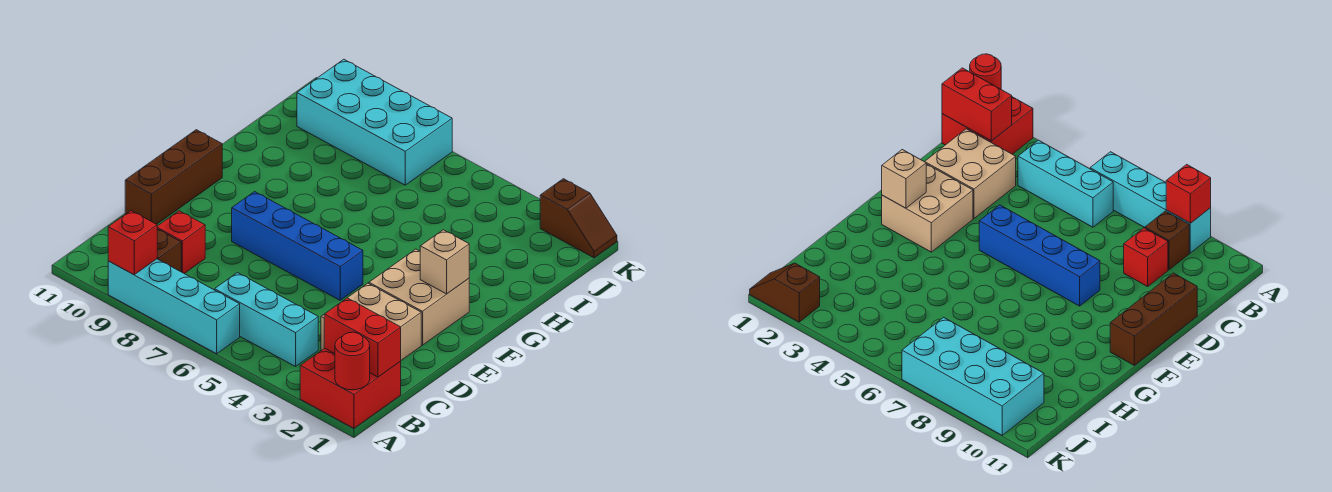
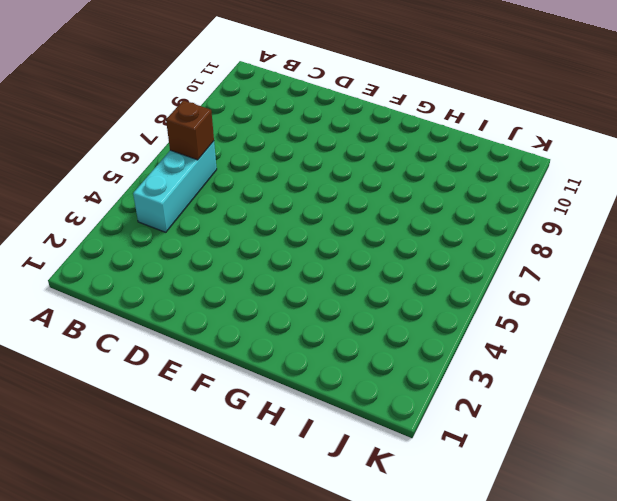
brown brick B6 level 2 -> brown brick B9 level 1
none -> red brick A1:B2 level 1
none -> cyan brick A6:A9 level 1
none -> tan brick C2:D3 level 1

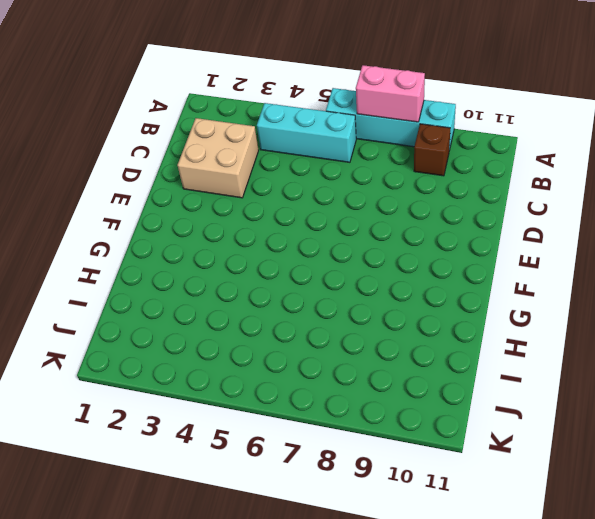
pink brick A7:A8 level 2 -> none
none -> red brick A1:B2 level 1
none -> red brick C9 level 1
none -> brown brick D11:F11 level 1

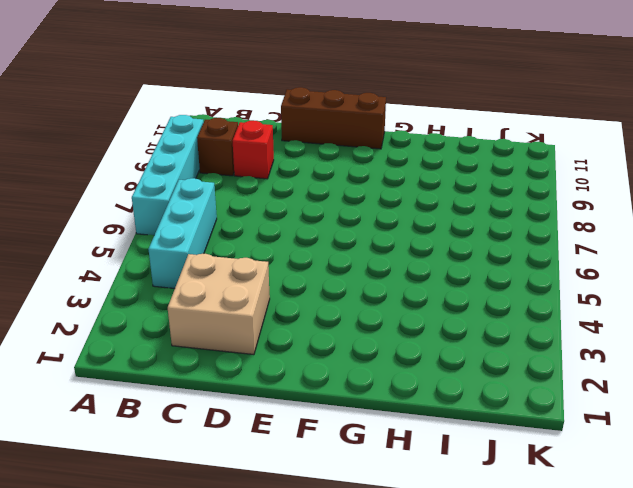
none -> red brick A1:B2 level 1
none -> tan brick E2:F3 level 1
none -> blue brick E5:E8 level 1

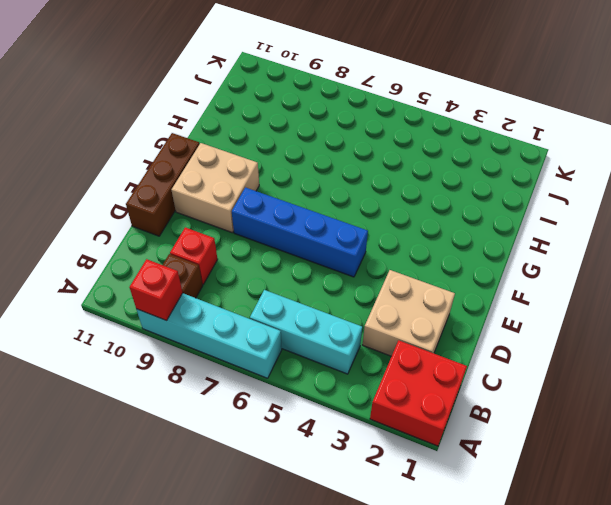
tan brick E9:F10 level 1 -> tan brick E2:F3 level 1
none -> cyan brick J7:K10 level 1
none -> brown slope K1:K2 level 1 top 2
none -> red round brick A1 level 2

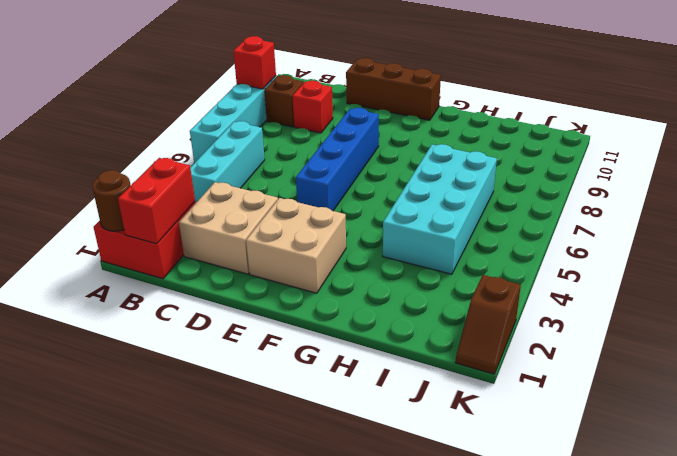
brown round brick A1 level 2 -> red round brick A1 level 2
cyan brick H4:I7 level 1 -> cyan brick J7:K10 level 1
none -> tan brick F2 level 2

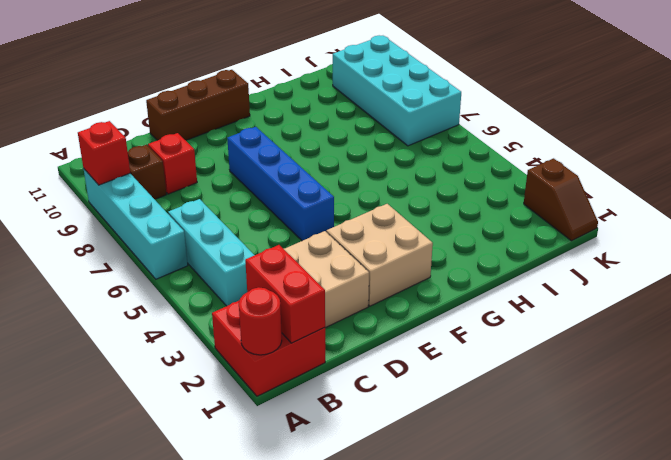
none -> tan brick F2 level 2

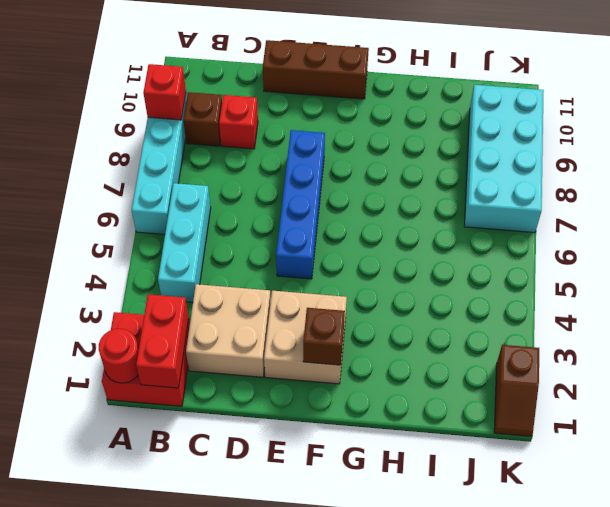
brown brick F2 level 2 -> tan brick F2 level 2

